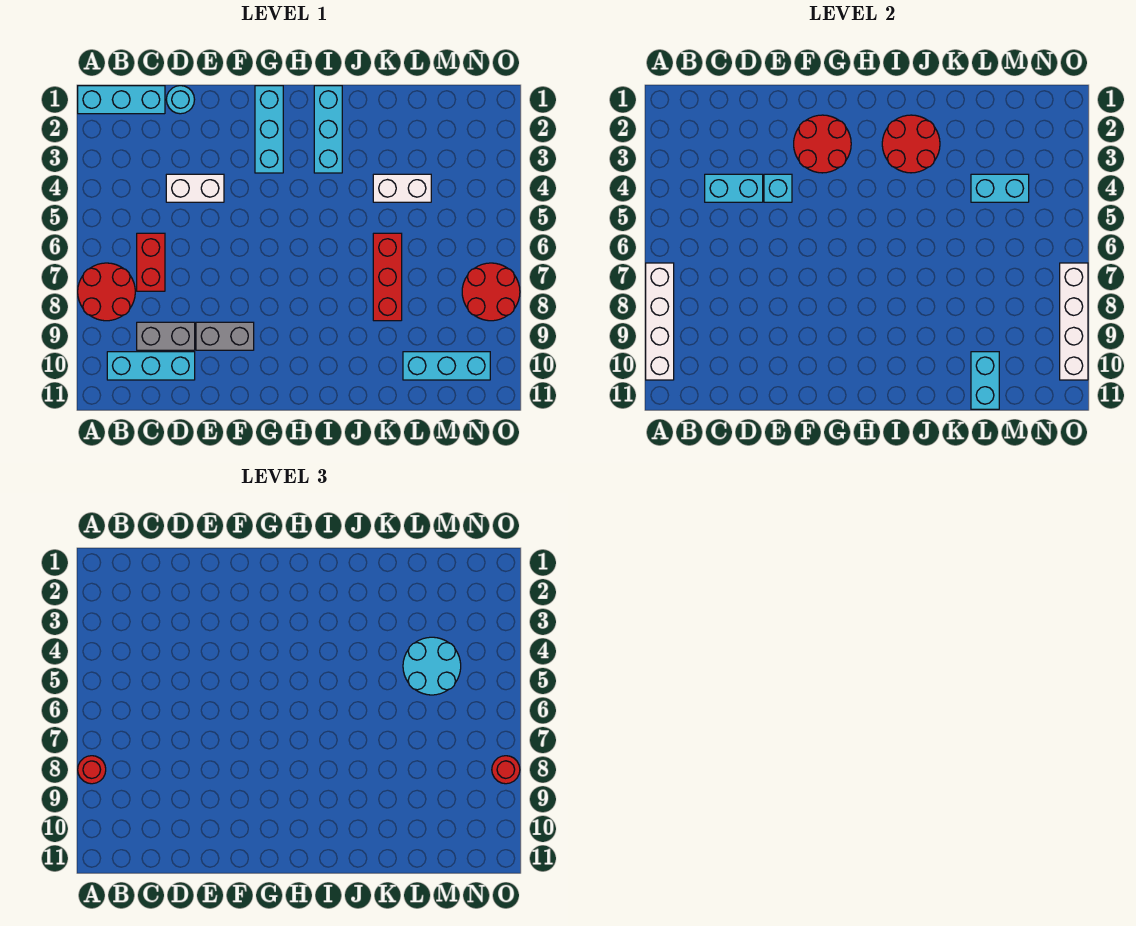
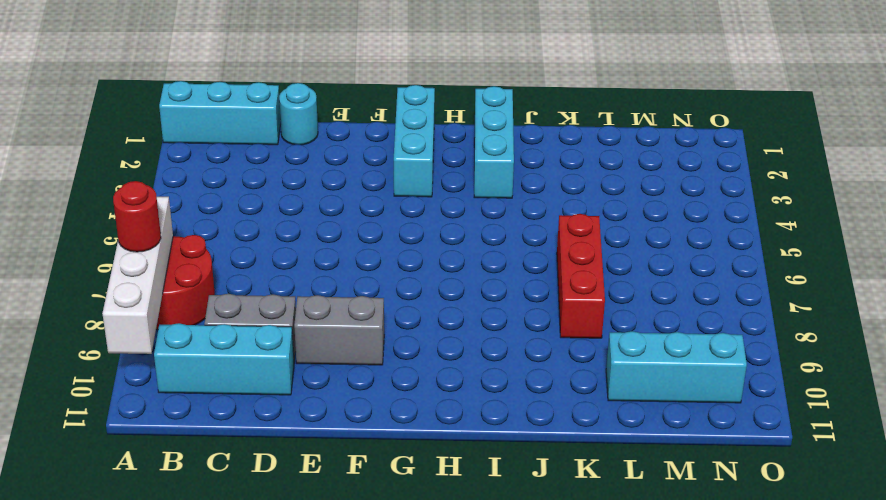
none -> red brick C6:C7 level 1
none -> white brick D4:E4 level 1
none -> white brick K4:L4 level 1

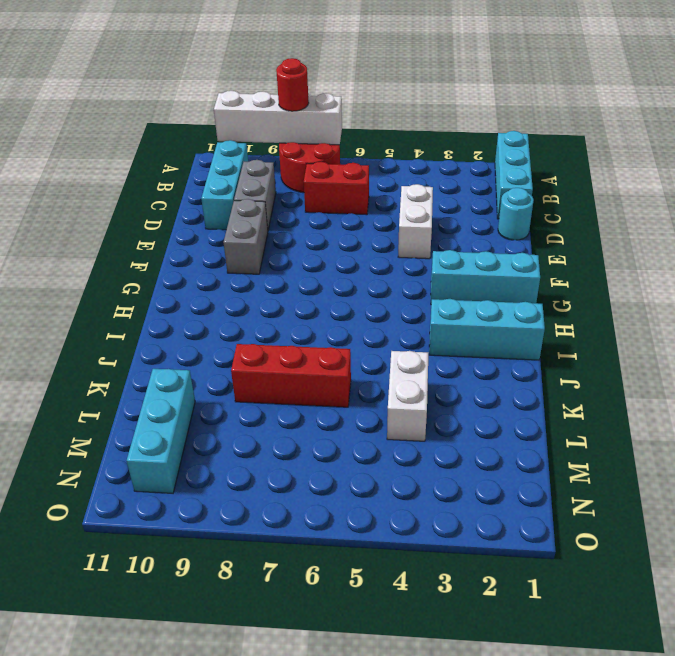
none -> red round brick N7:O8 level 1
none -> cyan brick C4:D4 level 2
none -> cyan brick E4 level 2

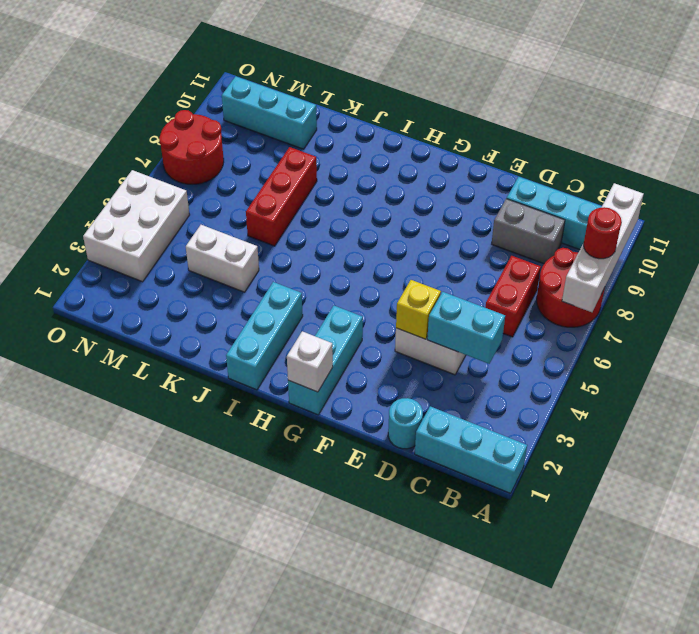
yellow brick E4 level 2 -> cyan brick E4 level 2
white brick G1 level 2 -> none
white brick N3:O5 level 1 -> none
none -> grey brick E9:F9 level 1
none -> red round brick F2:G3 level 2
none -> red round brick I2:J3 level 2

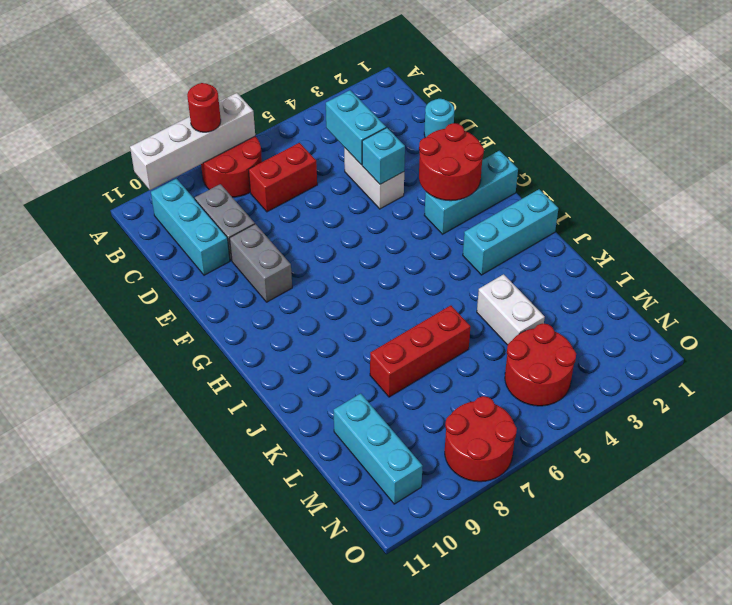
red round brick M4:N5 level 1 -> red round brick I2:J3 level 2
none -> cyan brick A1:C1 level 1
none -> cyan brick L4:M4 level 2
none -> cyan brick L10:L11 level 2

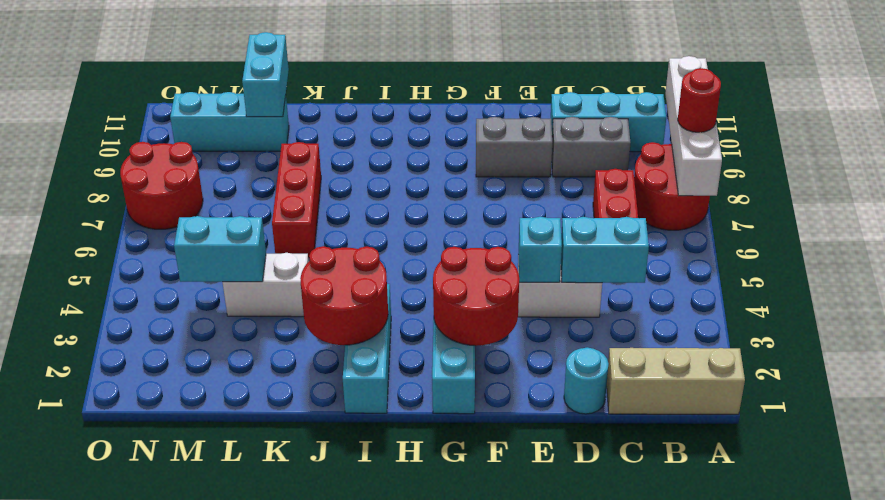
tan brick A1:C1 level 1 -> cyan brick A1:C1 level 1
none -> white brick O7:O10 level 2
none -> cyan round brick L4:M5 level 3
none -> red round brick O8 level 3

